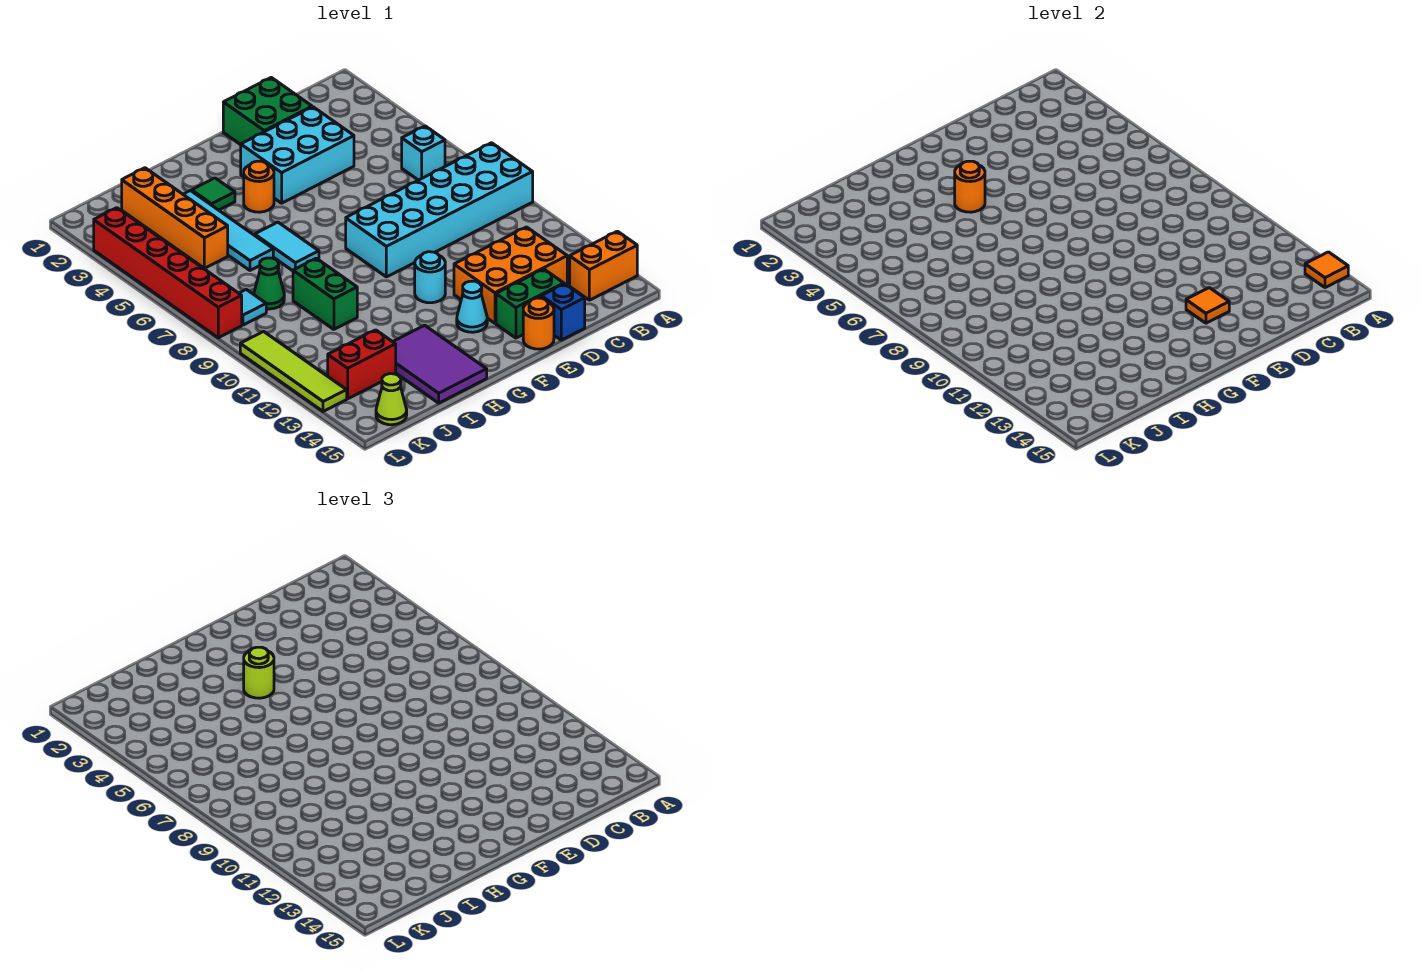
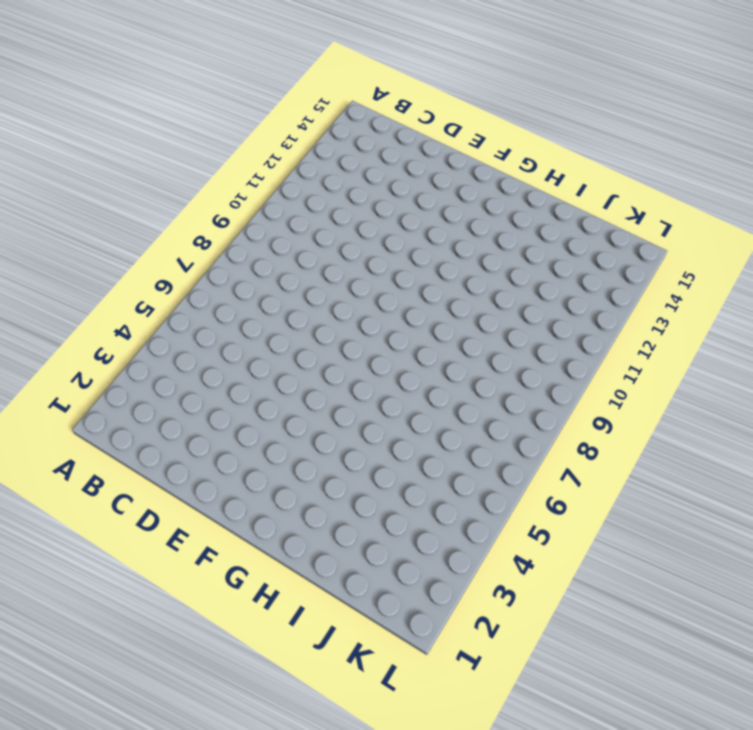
none -> cyan brick A8:F9 level 1
none -> orange brick A14:B14 level 1
none -> cyan brick B6 level 1

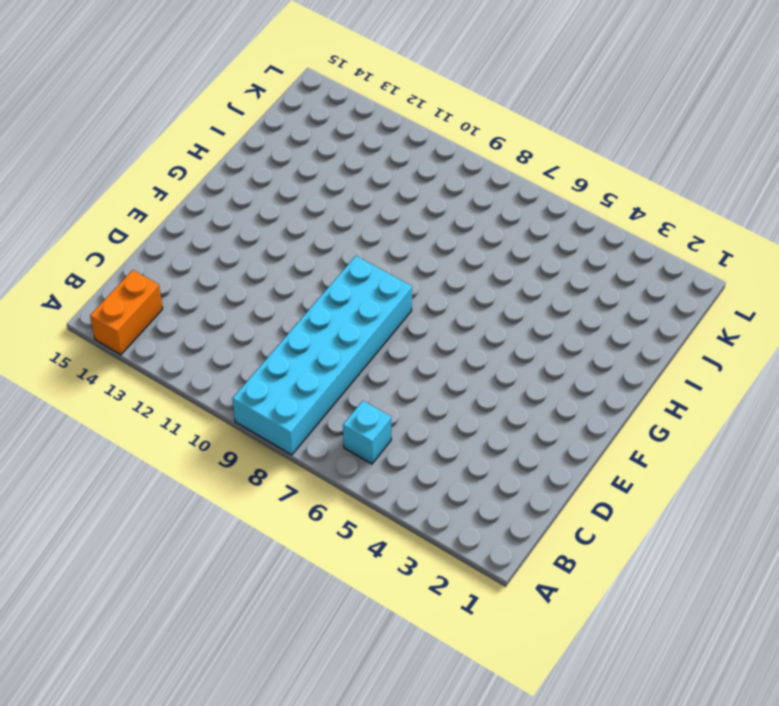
none -> orange brick C12:E13 level 1
none -> green brick D1:E2 level 1
none -> cyan brick D3:F4 level 1

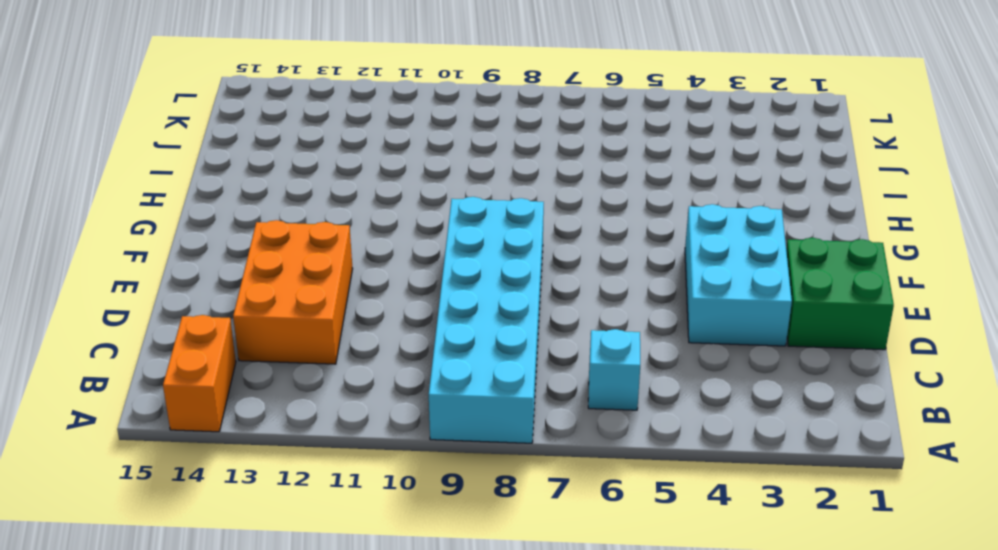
none -> green brick D14:E14 level 1
none -> blue brick D15 level 1
none -> orange round brick E15 level 1

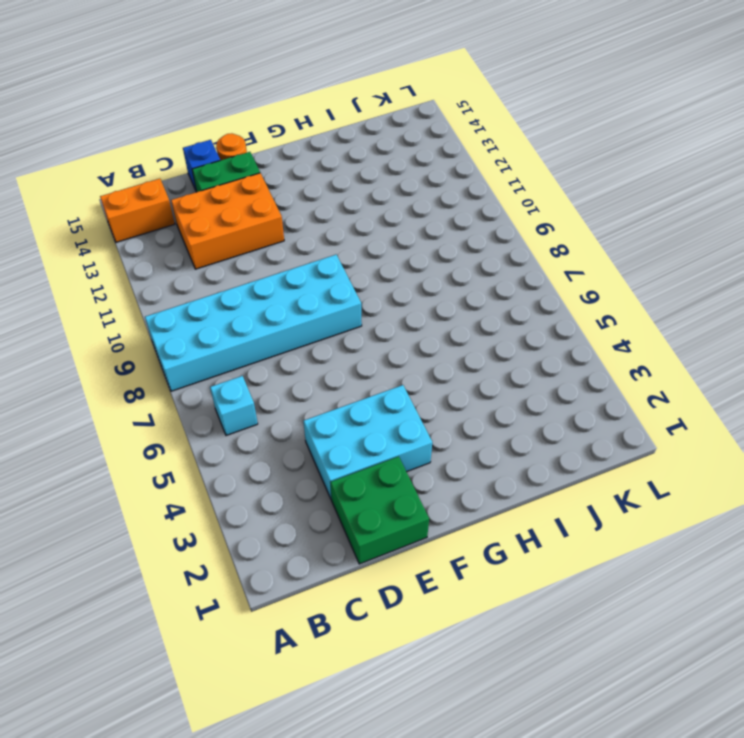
none -> cyan round brick F11 level 1
none -> cyan cone F13 level 1
none -> orange round brick G4 level 1

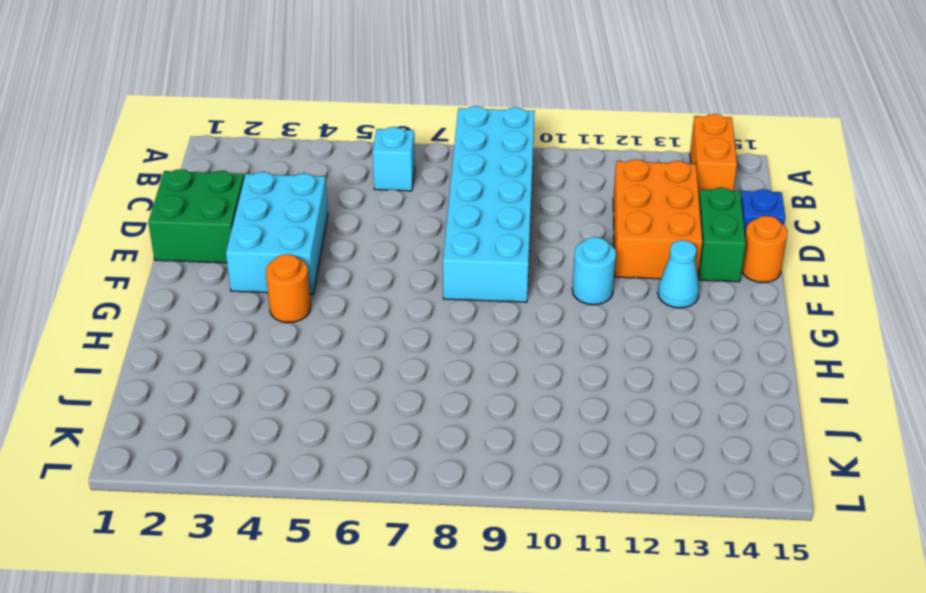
none -> green tile H3 level 1
none -> cyan tile H6:H7 level 1
none -> purple tile H13:I15 level 1

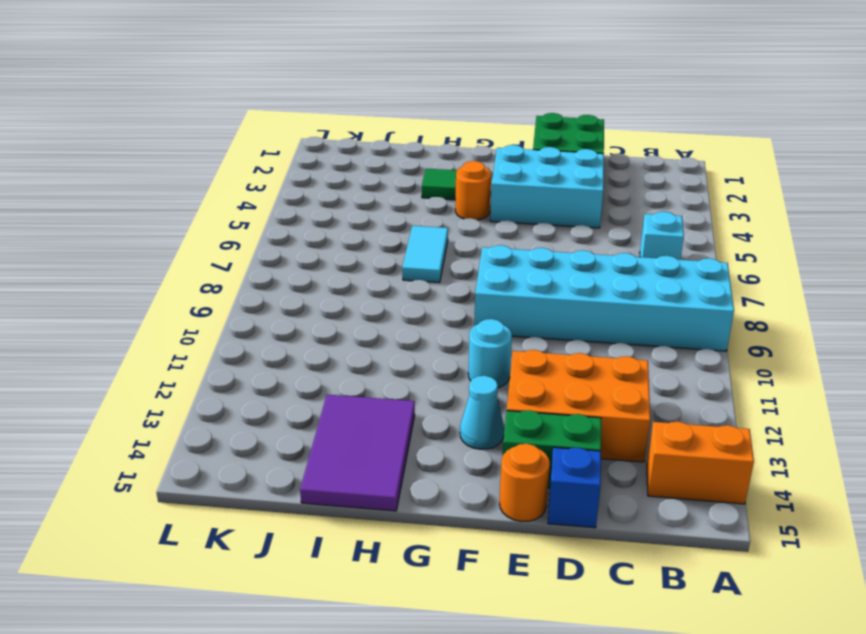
none -> cyan tile I3:I6 level 1
none -> green brick I9:I10 level 1
none -> orange brick J2:J5 level 1

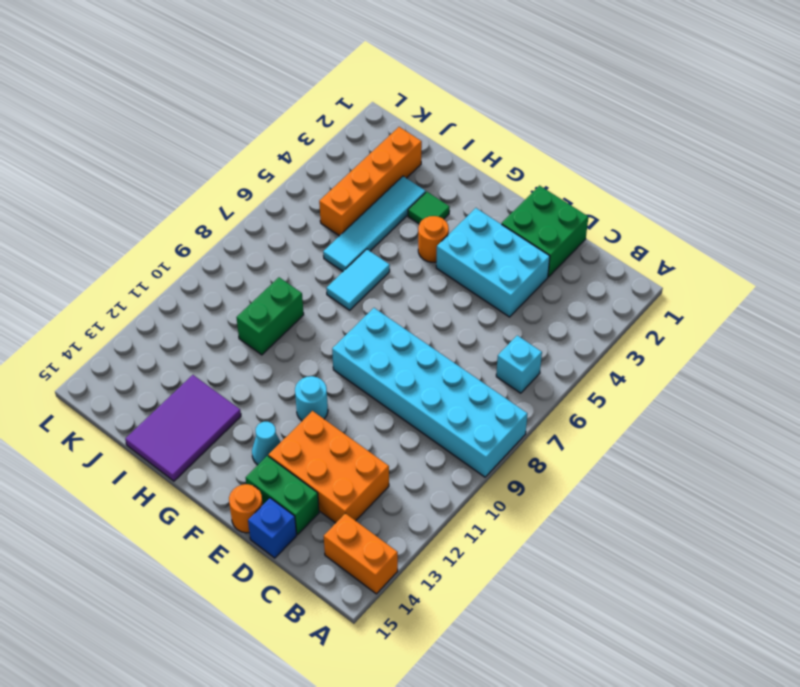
none -> green cone J8 level 1
none -> red brick J13:K13 level 1
none -> cyan tile K8 level 1

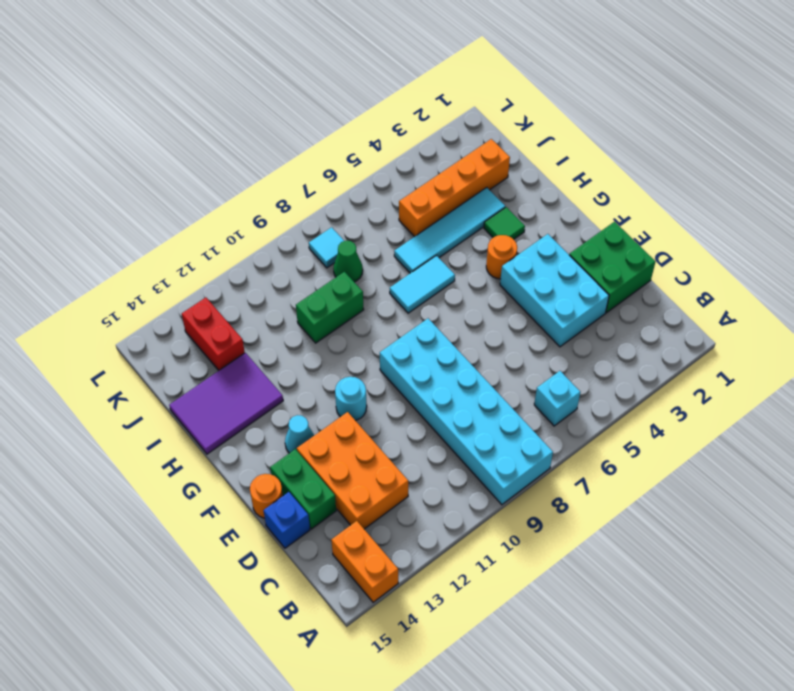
none -> lime cone K15 level 1
none -> red brick L3:L8 level 1
none -> lime tile L10:L13 level 1

